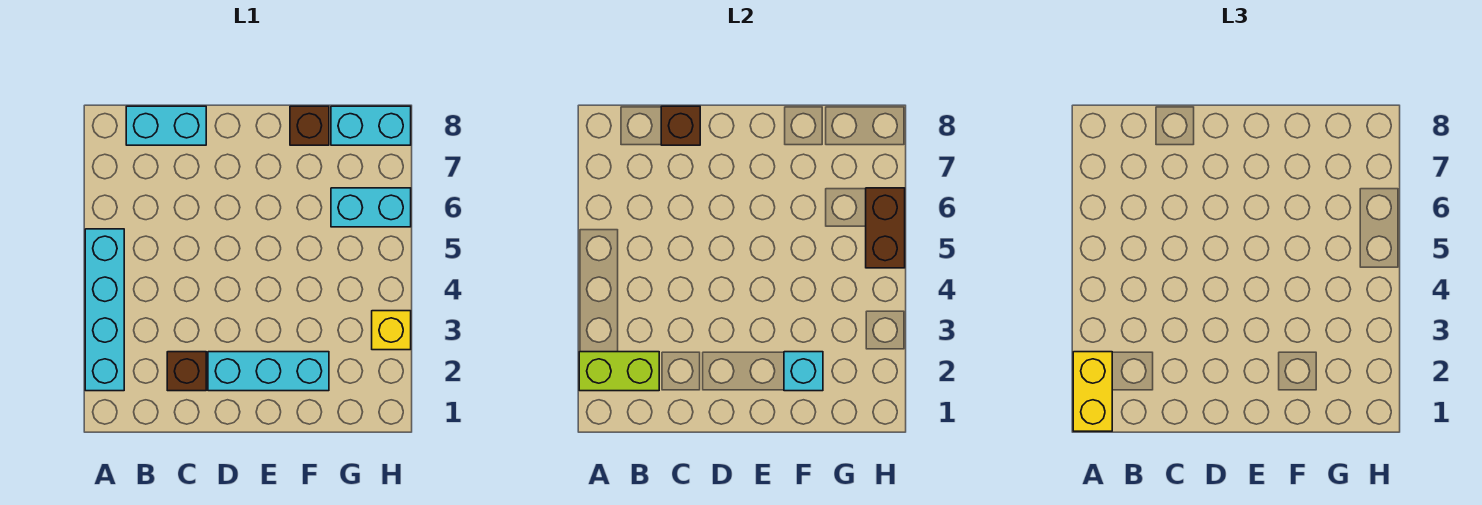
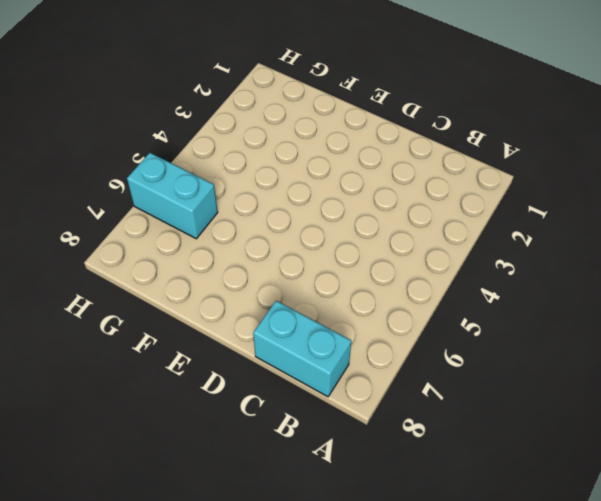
none -> cyan brick A2:A5 level 1
none -> brown brick C2 level 1
none -> cyan brick D2:F2 level 1

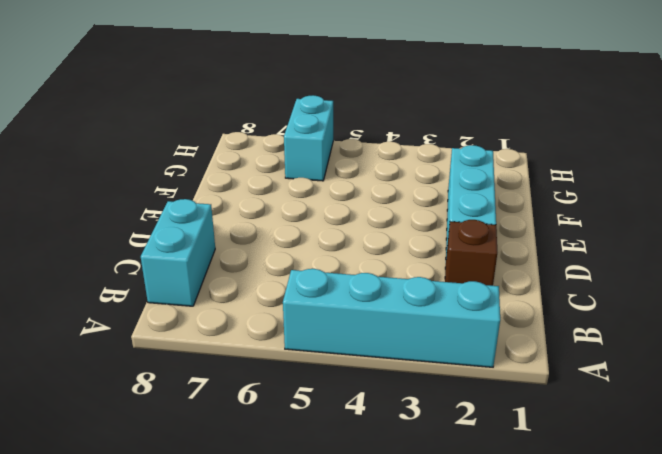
none -> brown brick F8 level 1
none -> cyan brick G8:H8 level 1
none -> yellow brick H3 level 1

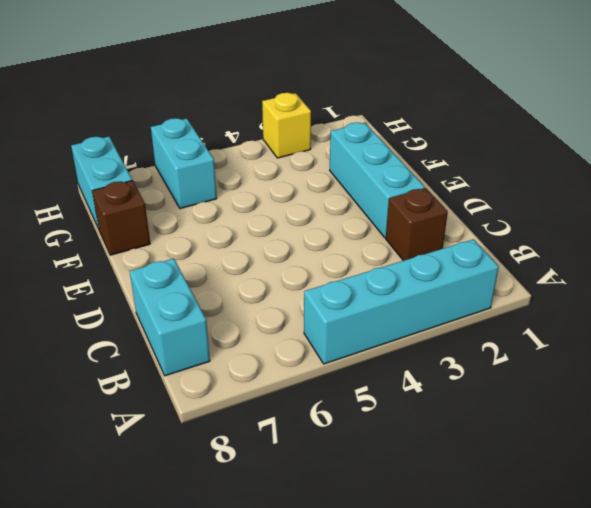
none -> lime brick A2:B2 level 2
none -> brown brick C8 level 2
none -> cyan brick F2 level 2

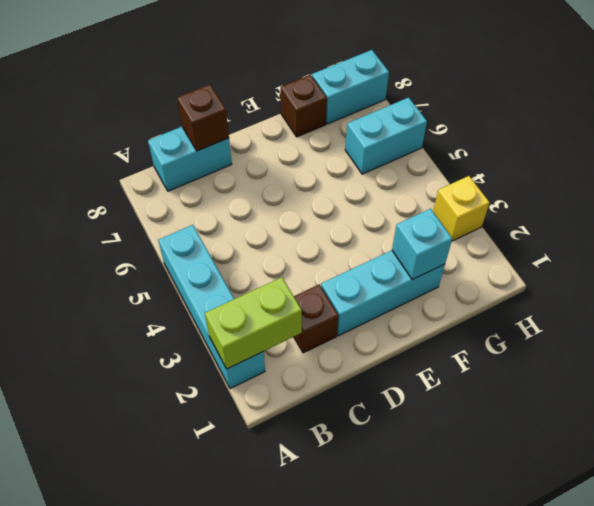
none -> brown brick H5:H6 level 2
none -> yellow brick A1:A2 level 3

